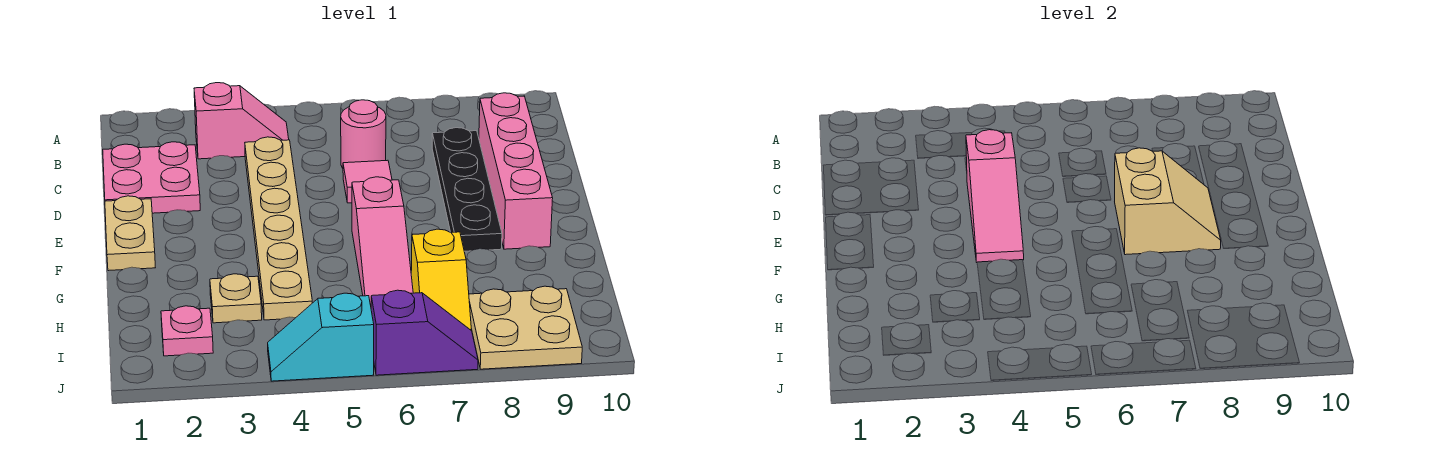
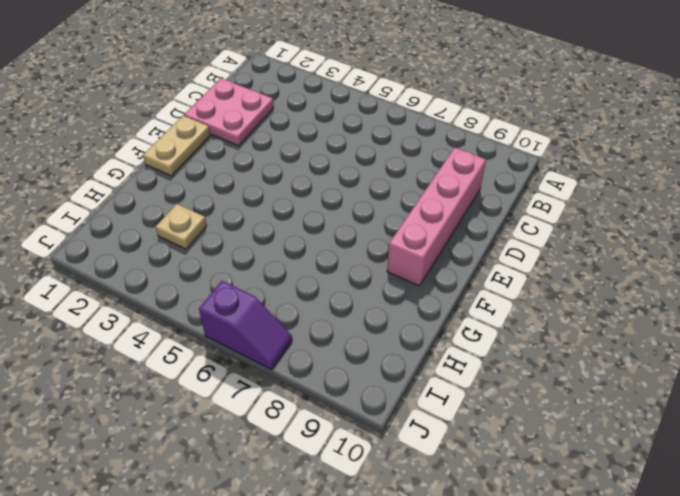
none -> pink slope B3:B4 level 1 top 3
none -> tan plate C4:H4 level 1
none -> pink round brick C6 level 1

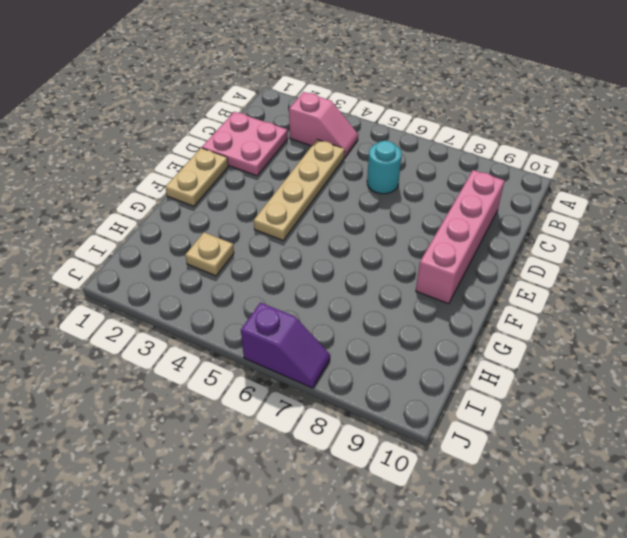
tan plate C4:F4 level 1 -> tan plate C4:H4 level 1
cyan round brick C6 level 1 -> pink round brick C6 level 1
none -> black plate C8:F8 level 1
none -> pink tile D6 level 1
none -> pink slope F6:H6 level 1 top F

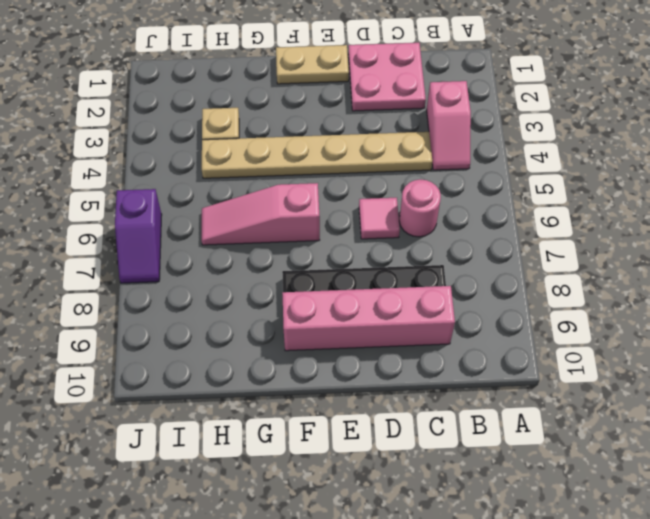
none -> yellow slope H7:I7 level 1 top H
none -> pink plate I2 level 1
none -> tan plate I8:J9 level 1

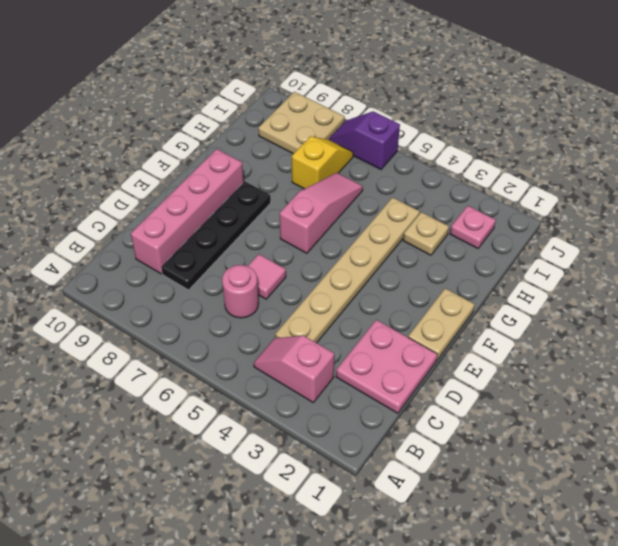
none -> cyan slope J4:J5 level 1 top 5
none -> pink slope D4:F4 level 2 top D
none -> tan slope E7:F8 level 2 top 7

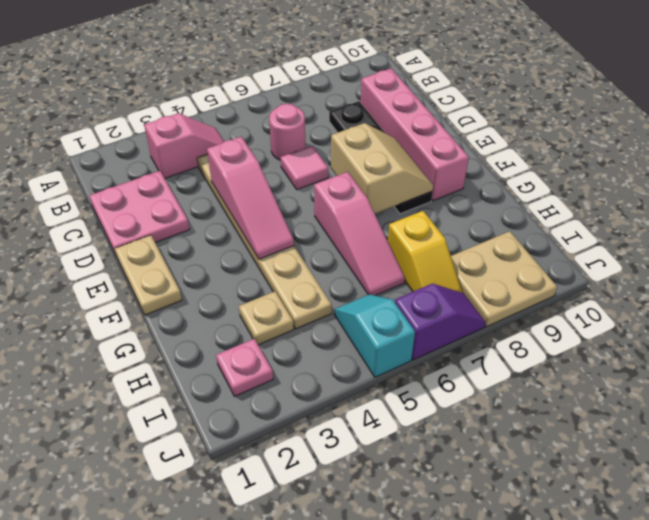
cyan slope I5:J5 level 1 top J -> cyan slope J4:J5 level 1 top 5

